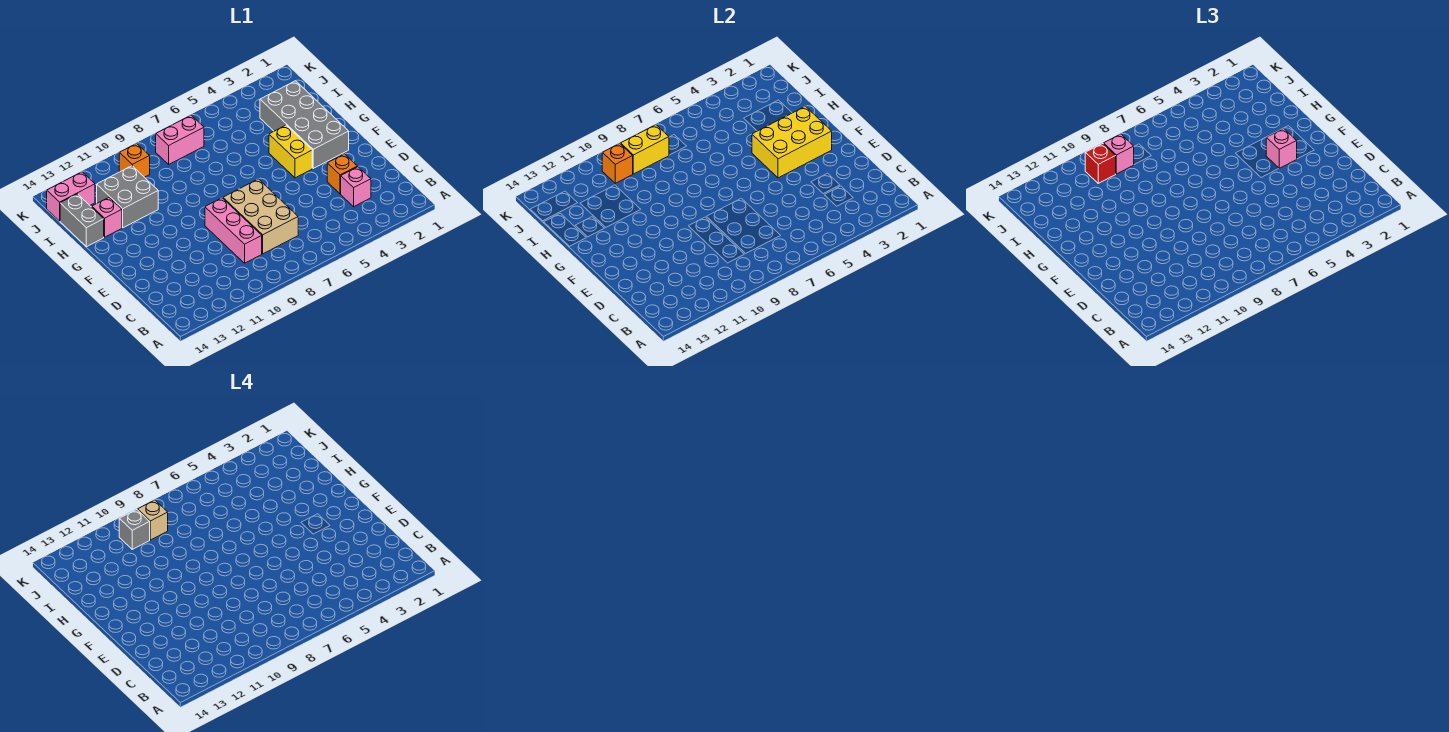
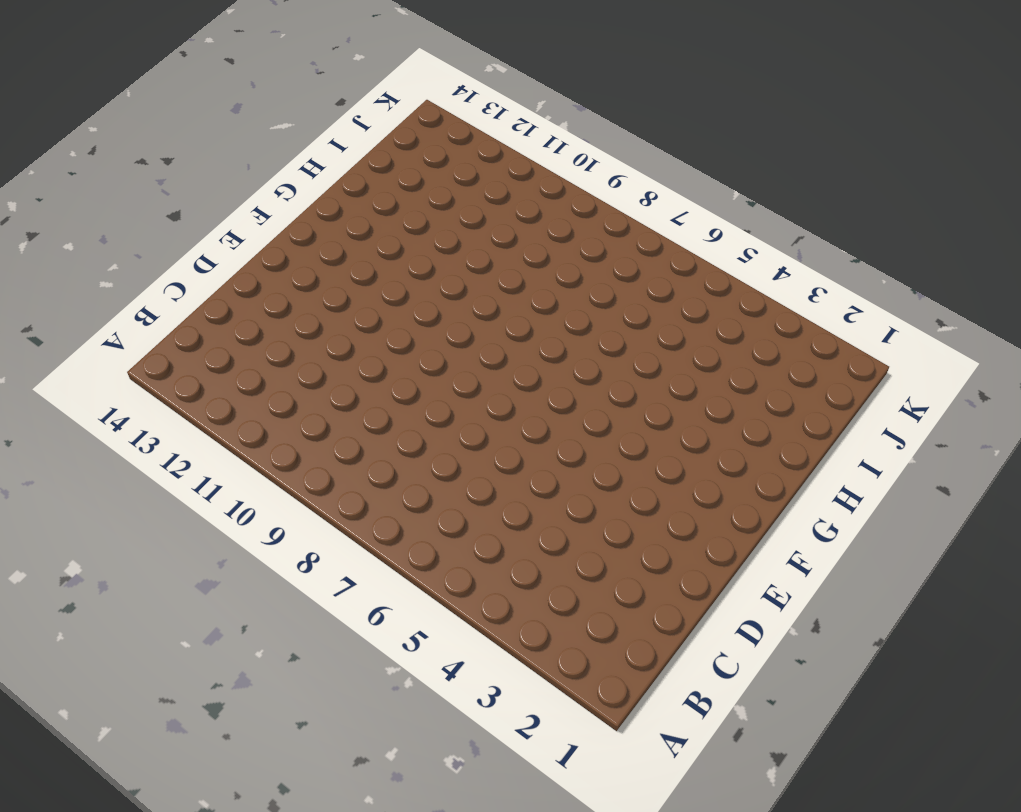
none -> pink brick C3 level 1
none -> tan brick C7:E8 level 1
none -> pink brick C9:E9 level 1

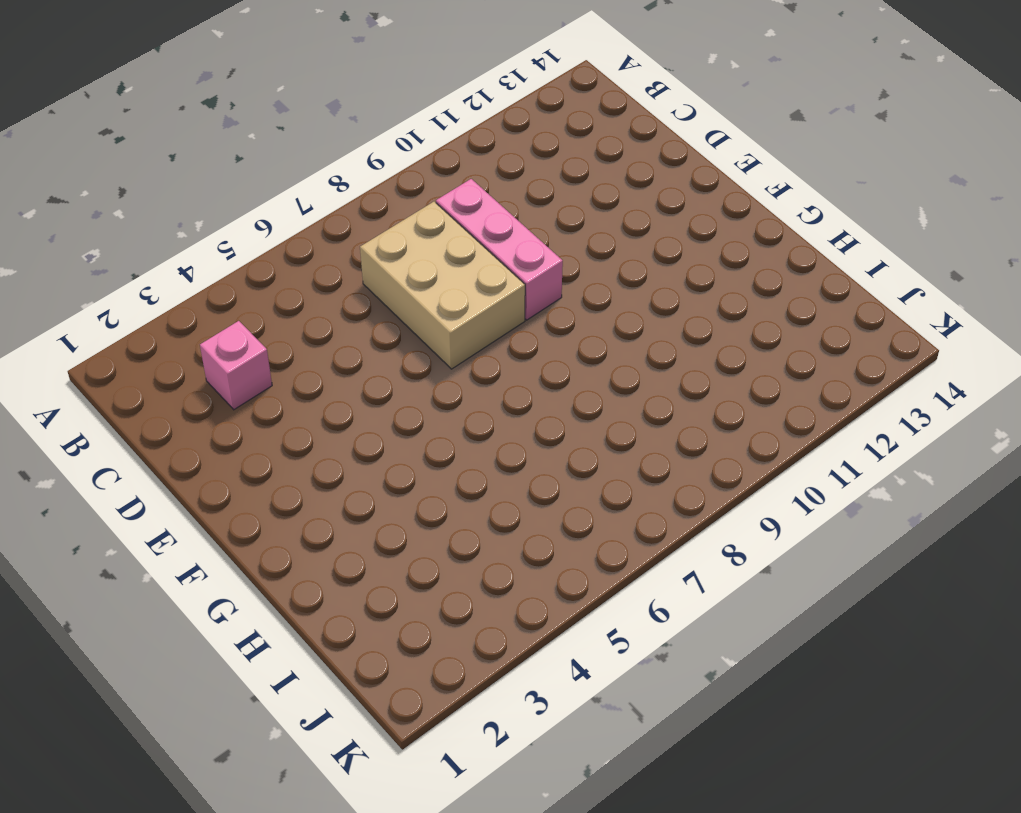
none -> orange brick D3 level 1
none -> grey brick F2:I3 level 1
none -> yellow brick F4:G4 level 1

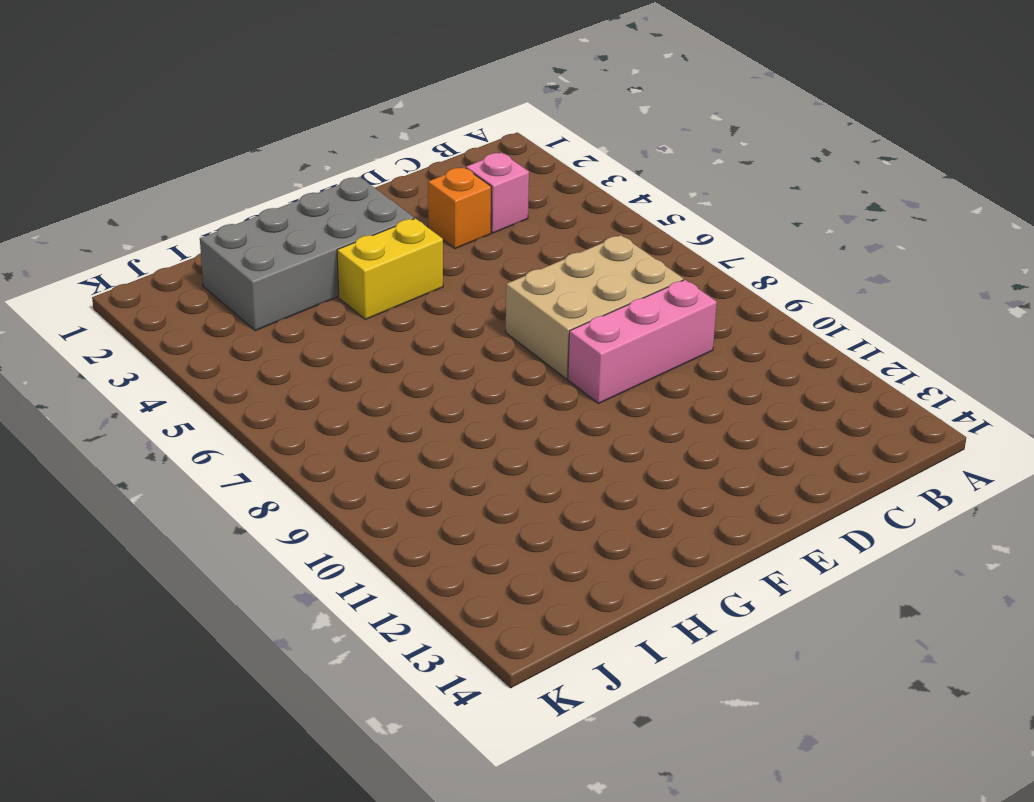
none -> grey brick H11:I12 level 1
none -> pink brick H13 level 1
none -> grey brick H14:I14 level 1

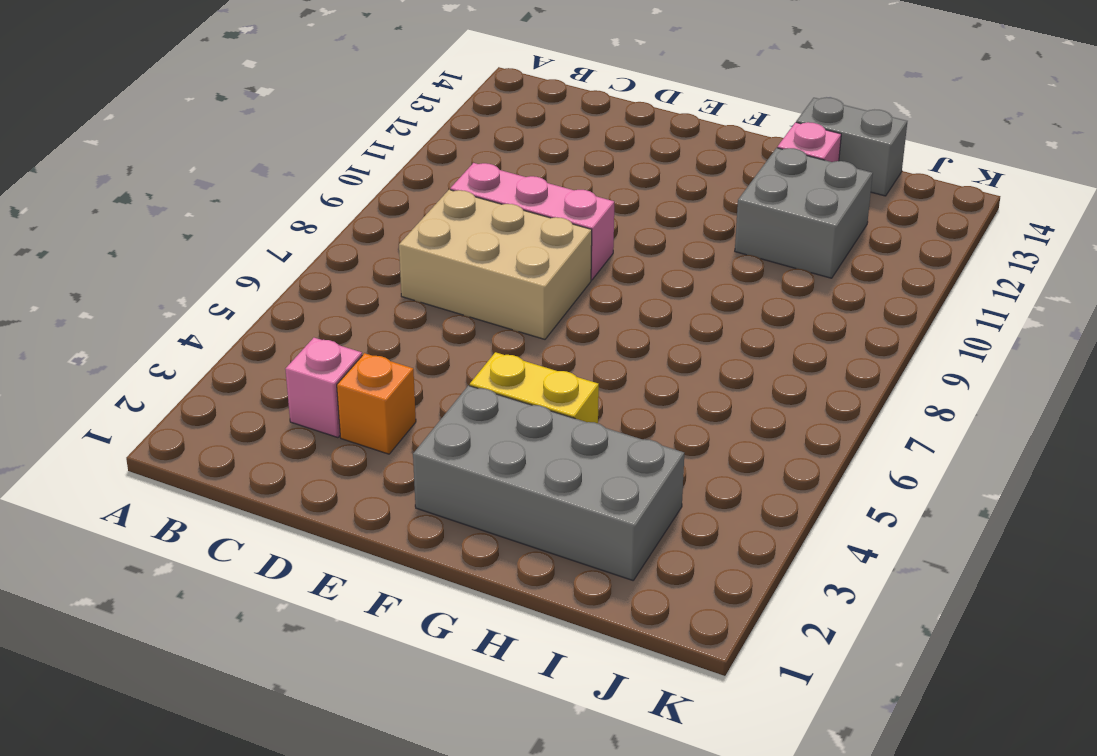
none -> pink brick J7:J8 level 1
none -> orange brick J10 level 1
none -> pink brick J13:J14 level 1

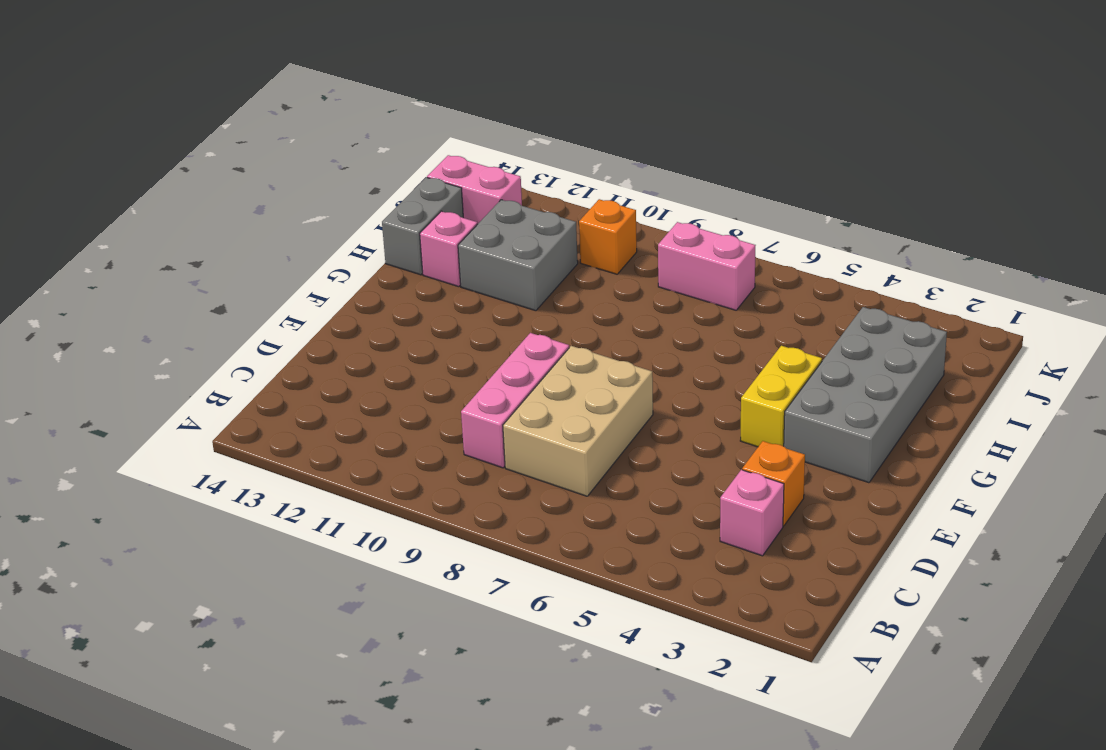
none -> yellow brick F2:G4 level 2
none -> yellow brick J8:J9 level 2
none -> orange brick J10 level 2

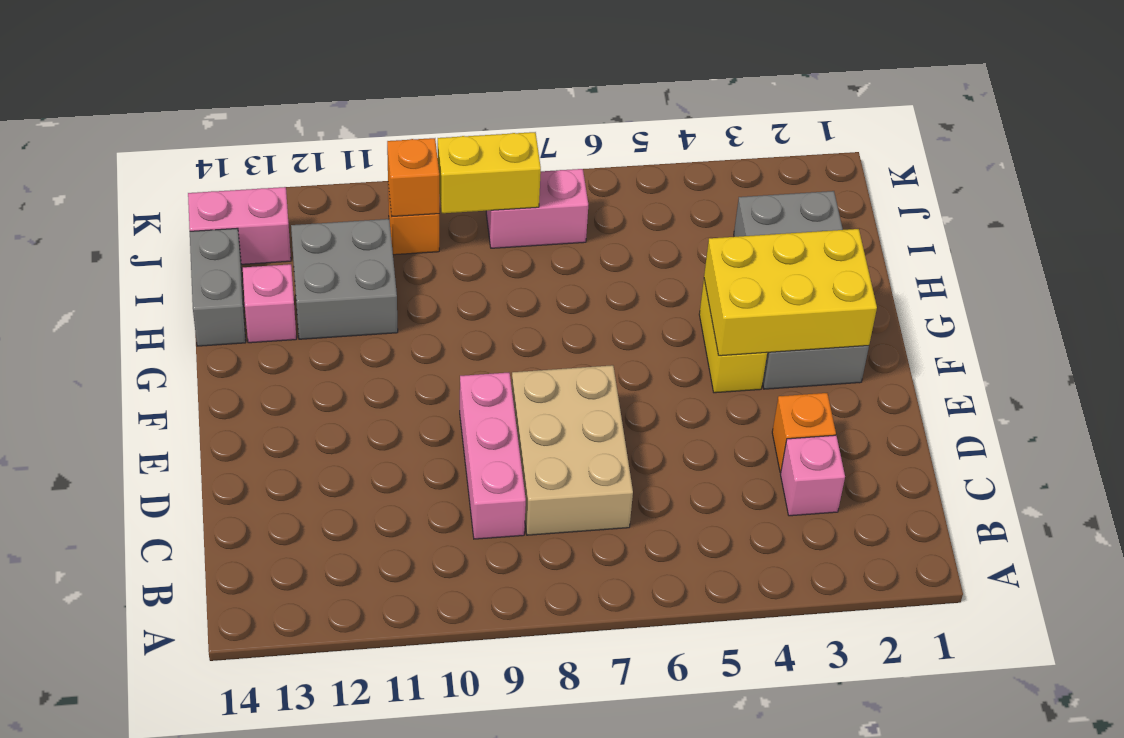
none -> pink brick F3 level 3
none -> pink brick J9 level 3
none -> red brick J10 level 3

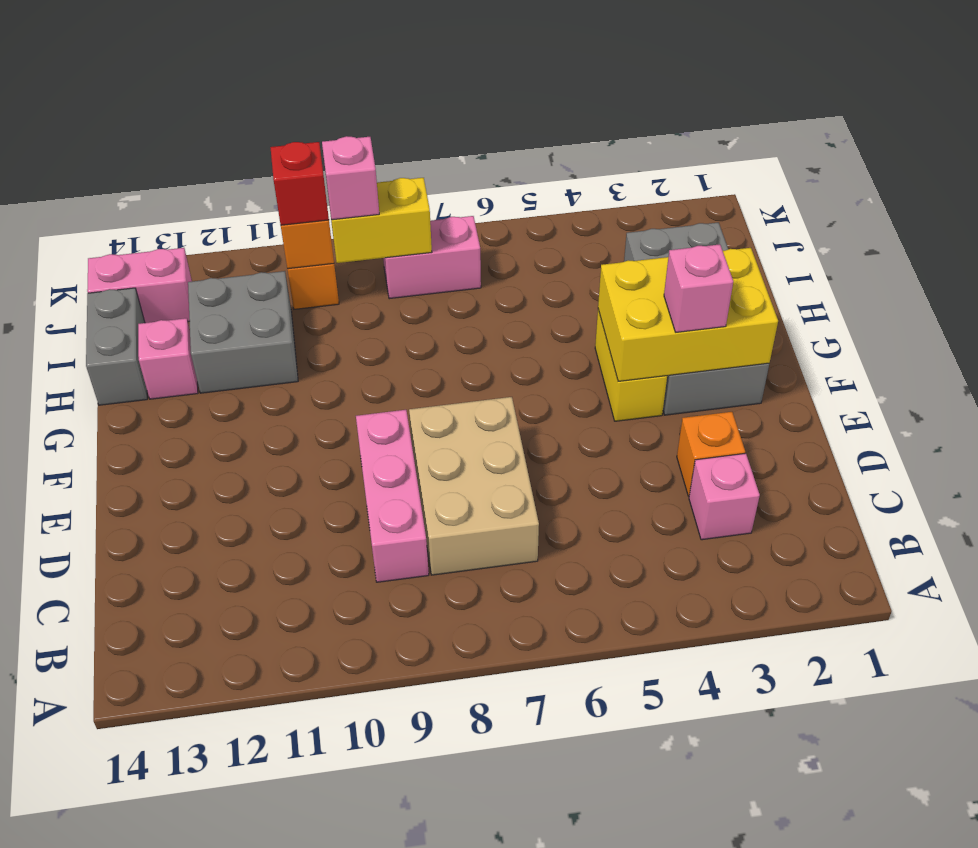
none -> tan brick J9 level 4
none -> grey brick J10 level 4

